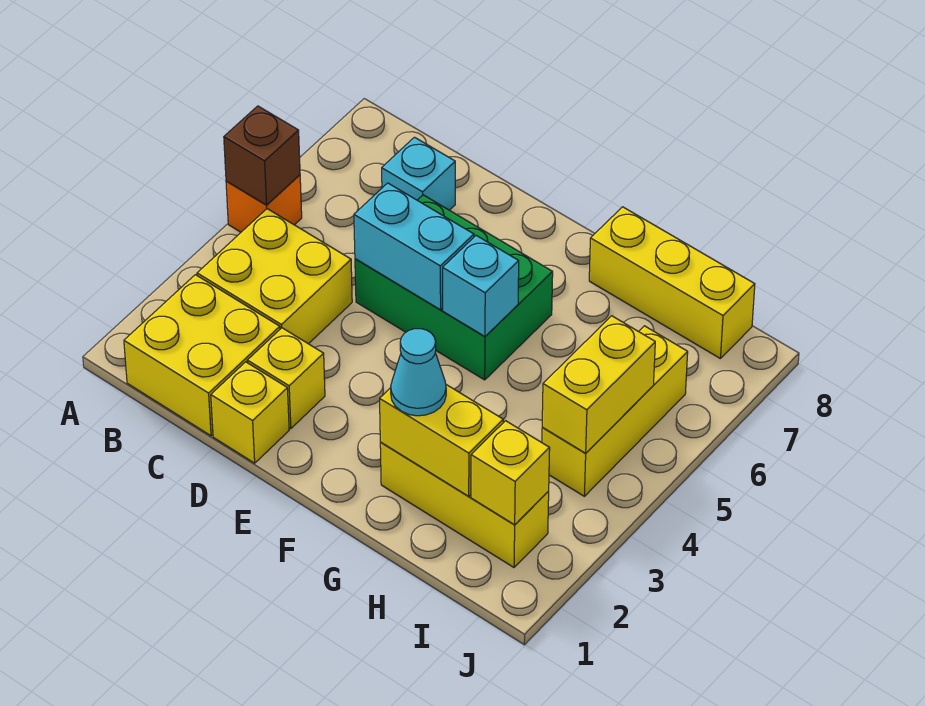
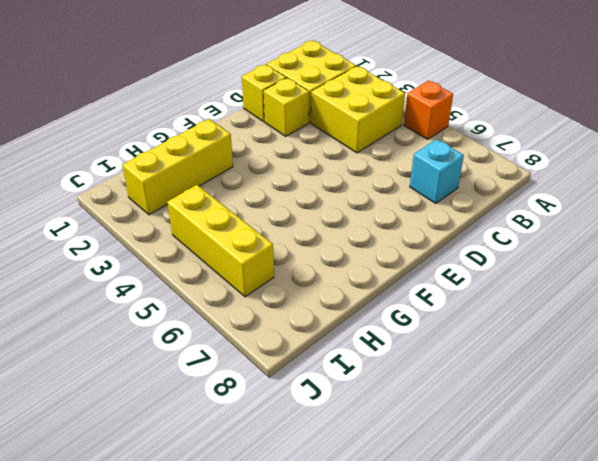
none -> green brick D5:F6 level 1
none -> yellow brick G8:I8 level 1
none -> brown brick A5 level 2

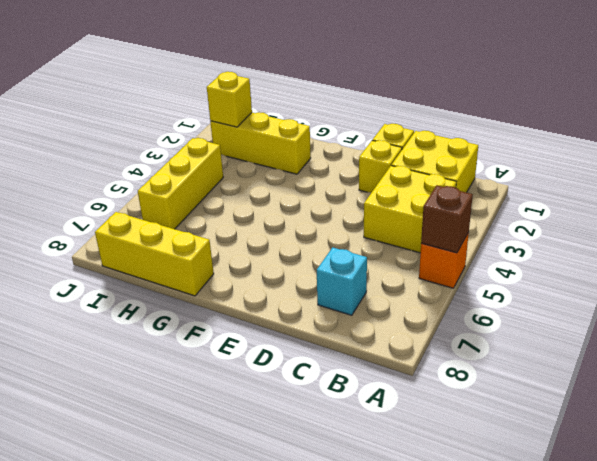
none -> green brick D5:F6 level 1
none -> cyan brick D5:E5 level 2
none -> cyan brick F5 level 2

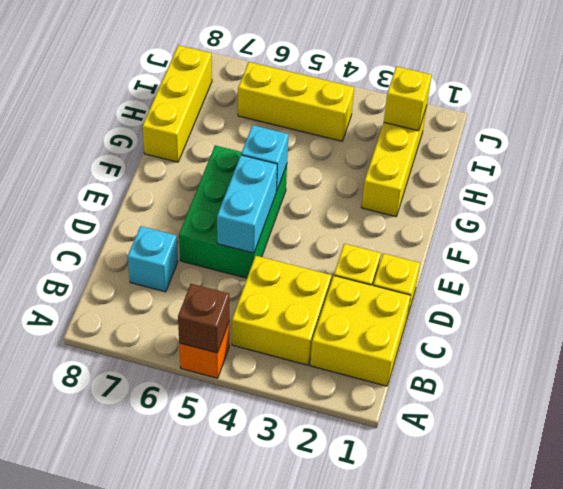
none -> yellow brick G2:H2 level 2
none -> yellow brick I4:I5 level 2
none -> cyan cone G2 level 3

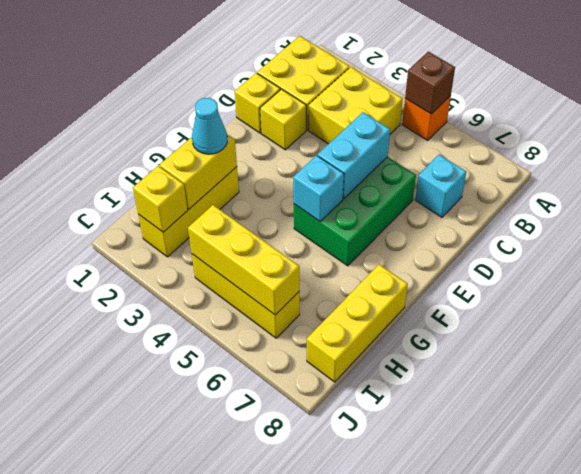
yellow brick I4:I6 level 2 -> yellow brick I4:I5 level 2

